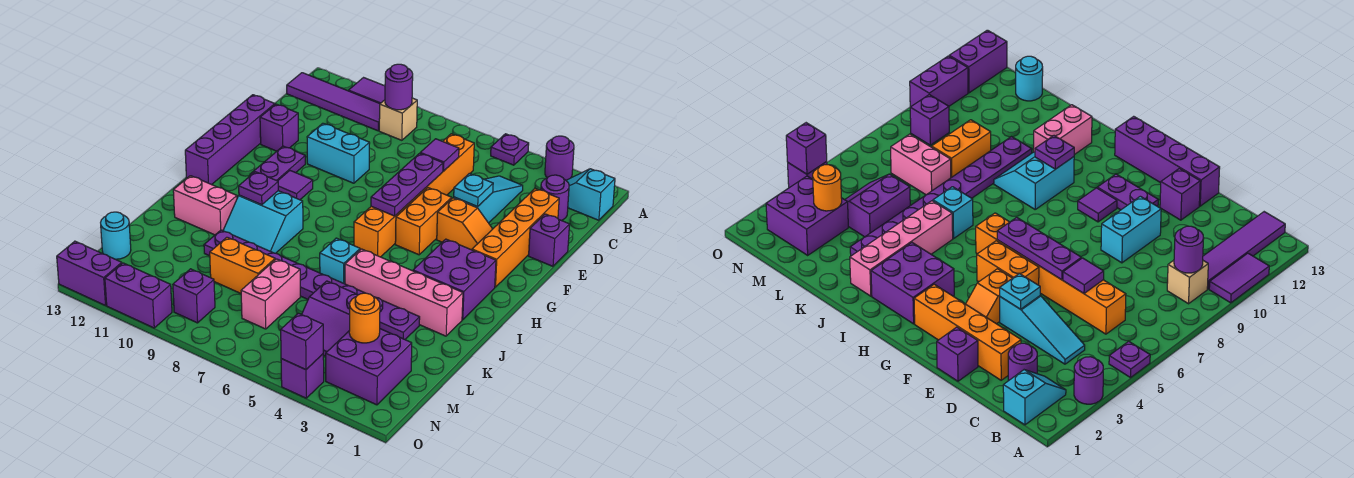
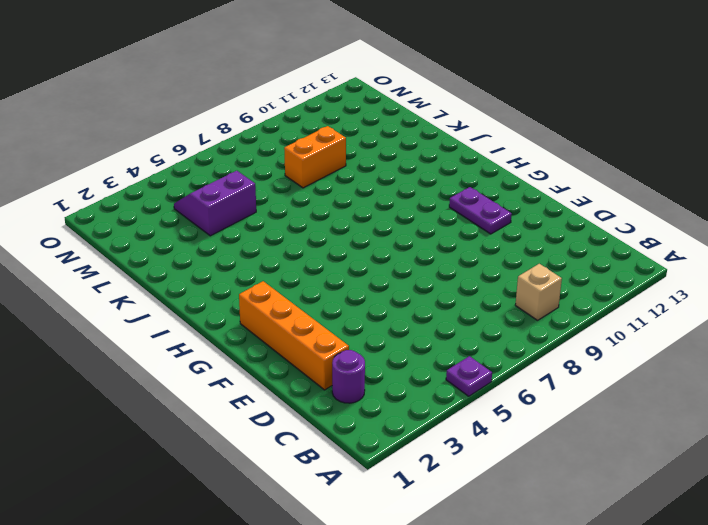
none -> purple round brick A3 level 1
none -> purple tile A10:A11 level 1
none -> cyan slope B1:B2 level 1 top 1
none -> purple tile B10:B13 level 1

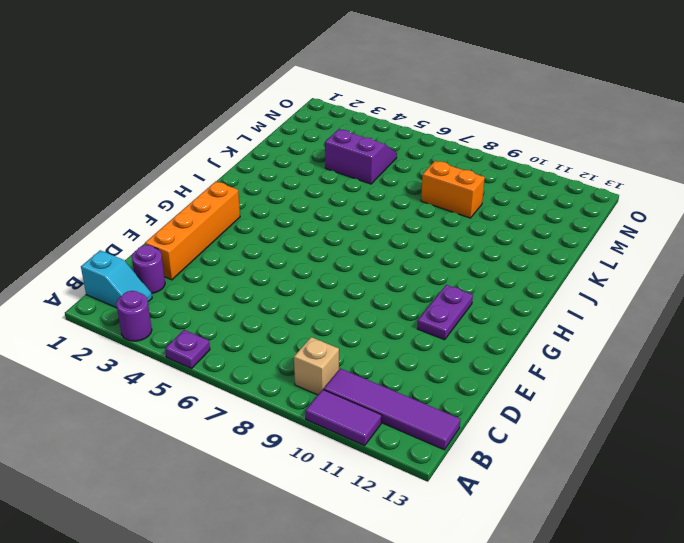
none -> cyan slope C4:E4 level 1 top E
none -> orange brick C6:H6 level 1
none -> purple brick E1 level 1
none -> cyan brick E9:E10 level 1

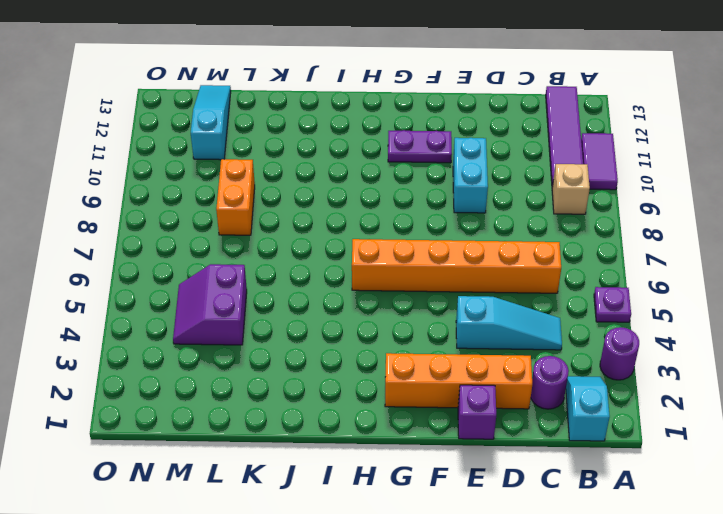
cyan slope M11:M13 level 1 top 11 -> cyan round brick M13 level 1
none -> purple brick E12 level 1
none -> purple brick E13:H13 level 1
none -> orange slope F3:F4 level 1 top 4
none -> orange brick F5:G5 level 1

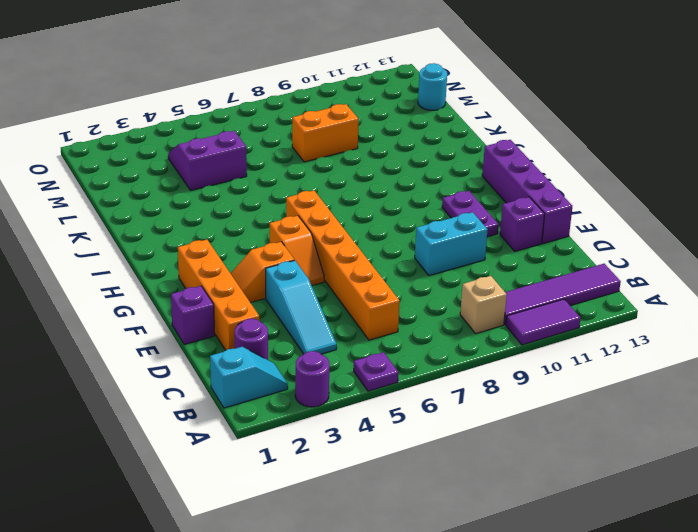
orange slope F5:G5 level 1 top G -> orange brick F5:G5 level 1
none -> purple tile G10 level 1
none -> purple brick H2:I3 level 1
none -> cyan slope I9:J10 level 1 top I
none -> pink brick J2:J5 level 1

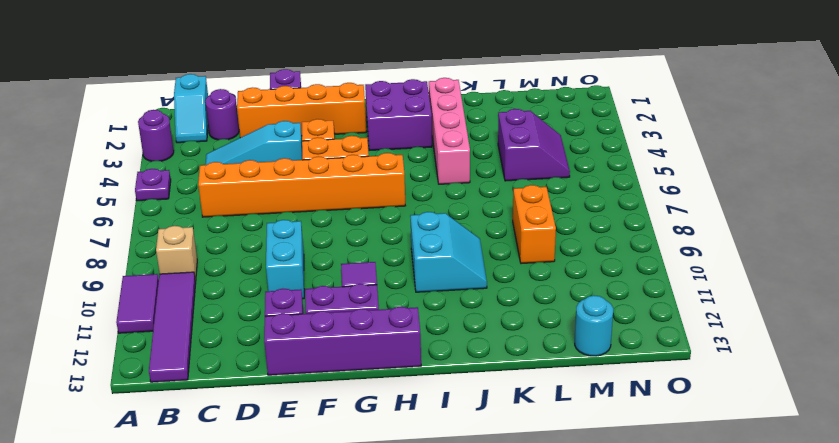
none -> cyan brick J6 level 1
none -> pink brick J11:J12 level 1
none -> purple plate K3:K10 level 1
none -> pink brick L7:M7 level 1

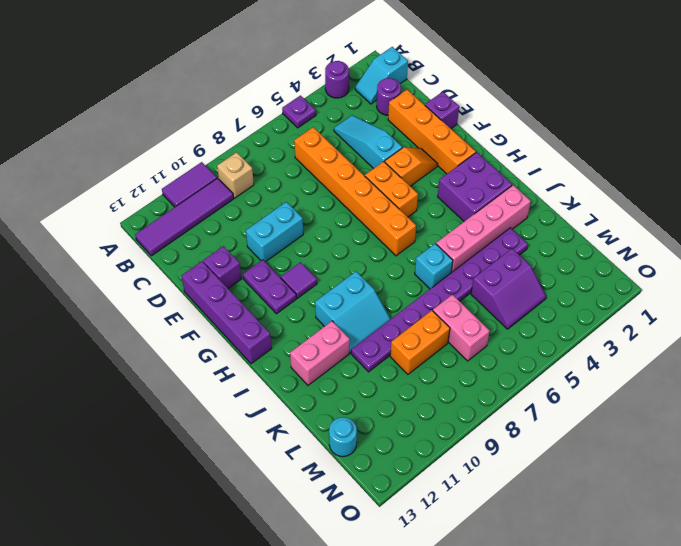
none -> purple brick M2:N3 level 1
none -> purple brick N9 level 1
none -> purple brick O4 level 1
none -> purple brick O10:O11 level 1

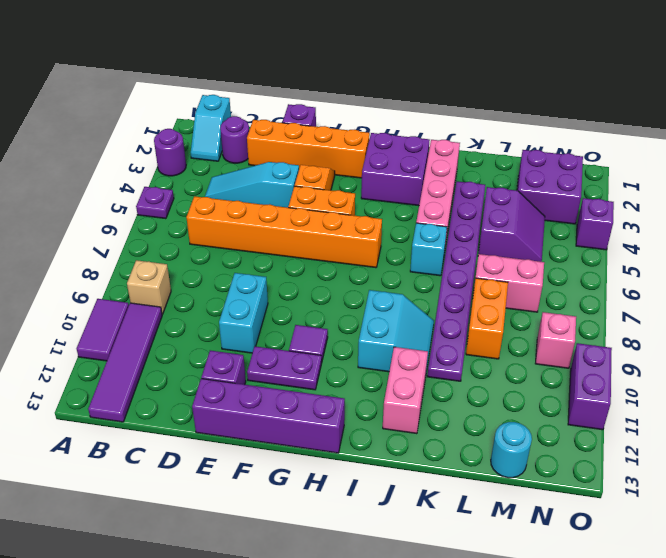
pink brick N9 level 1 -> purple brick N9 level 1
none -> purple brick O12:O13 level 1
none -> purple round brick B9 level 2
none -> purple tile D6 level 2
none -> cyan plate E4 level 2

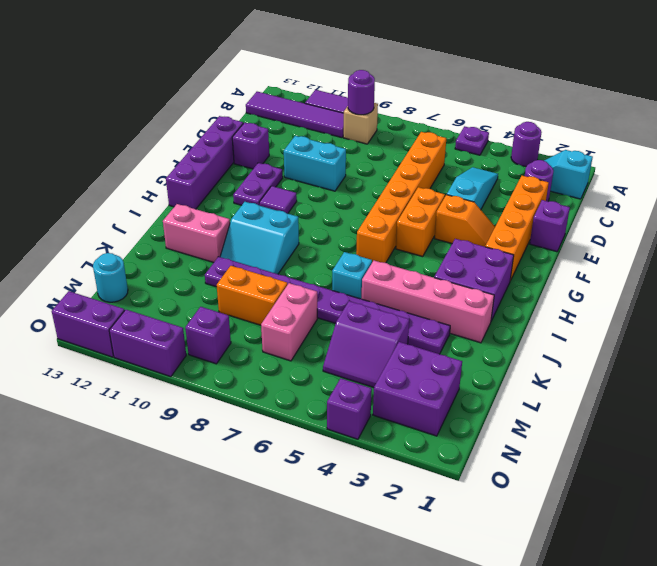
none -> purple tile D6 level 2
none -> cyan plate E4 level 2
none -> purple plate E6:G6 level 2
none -> purple plate I10 level 2

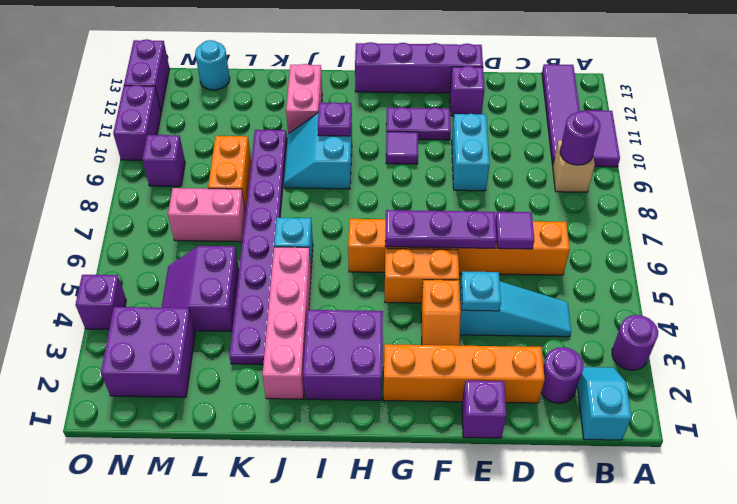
none -> purple plate A5 level 1
none -> orange round brick M3 level 2
none -> purple brick O4 level 2

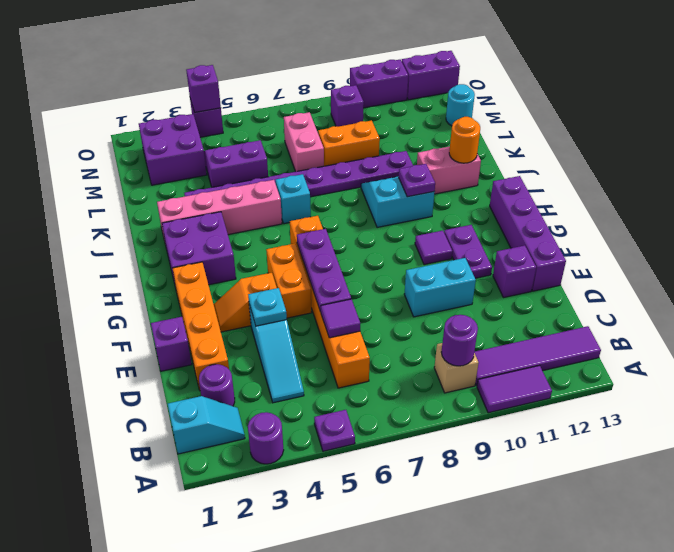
orange round brick J12 level 2 -> orange round brick M3 level 2

